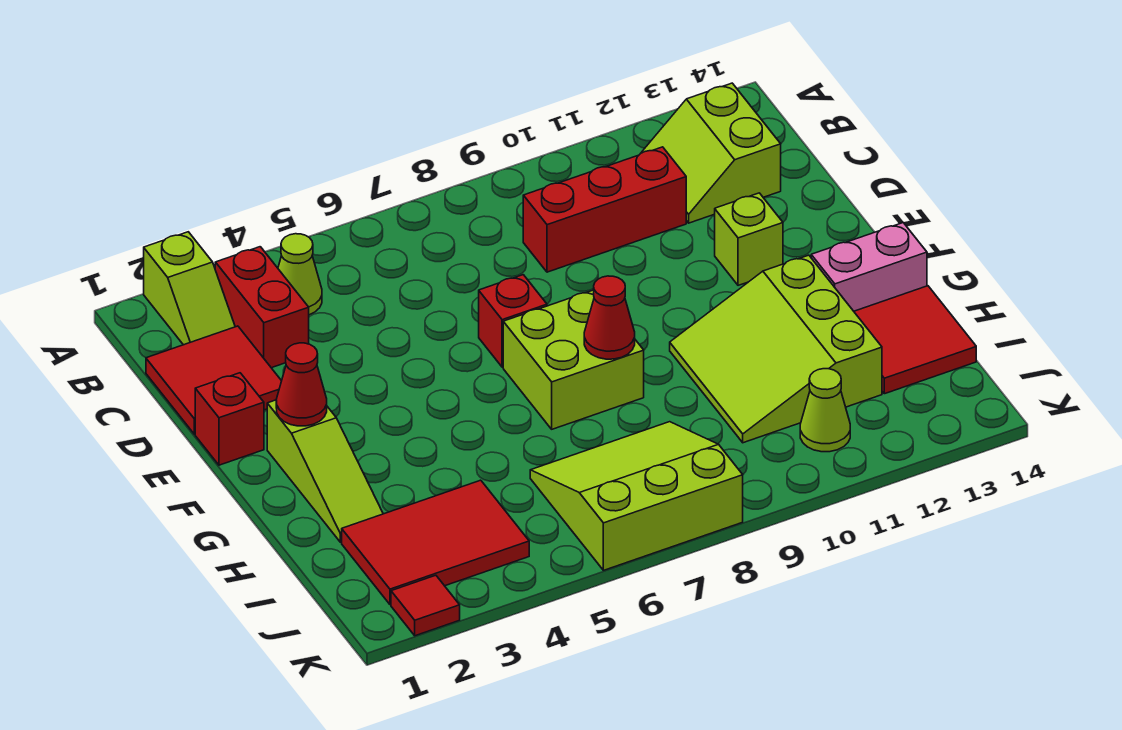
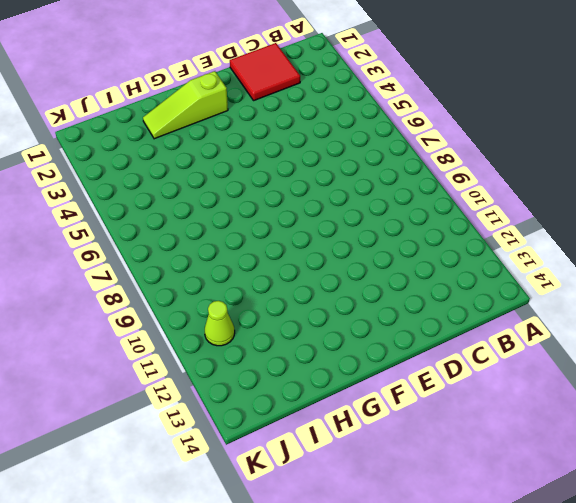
none -> lime slope A2:B2 level 1 top A
none -> red brick B3:C3 level 1
none -> lime cone B4 level 1

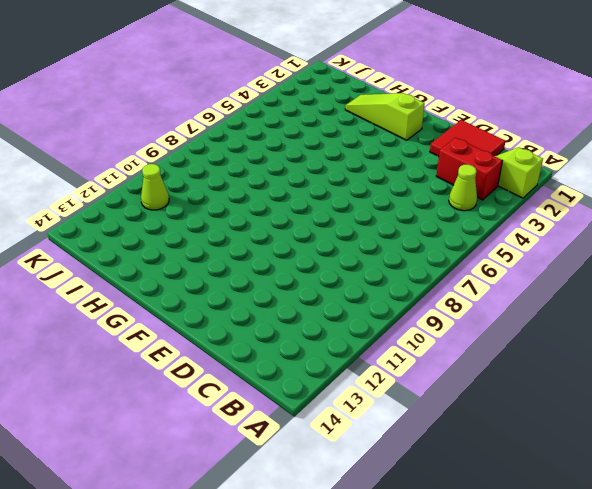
none -> lime slope B12:C13 level 1 top 13
none -> red brick C9:C11 level 1
none -> red brick E1 level 1

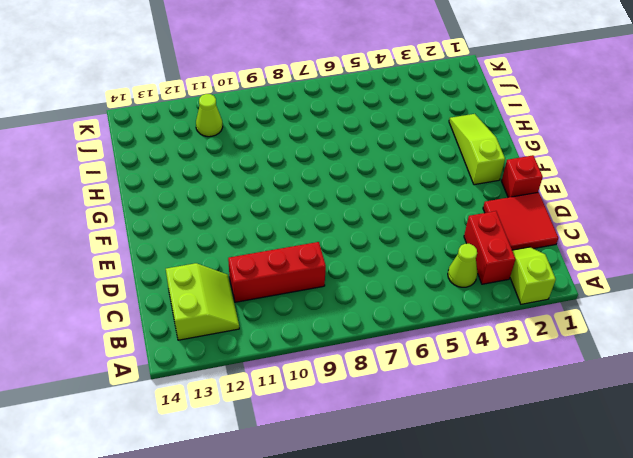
none -> red brick E7 level 1
none -> lime brick E12 level 1
none -> lime brick F7:G8 level 1

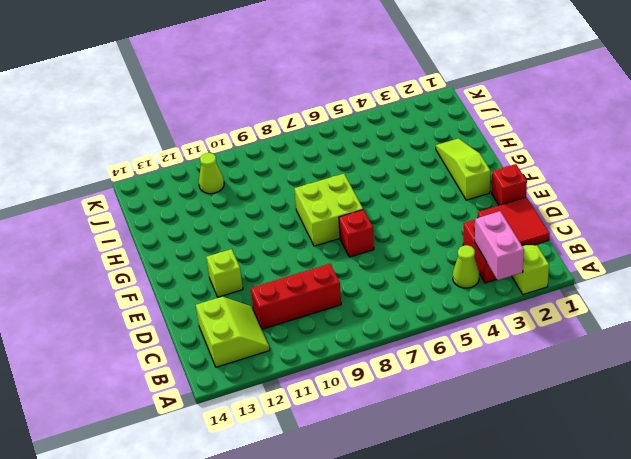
pink brick A3:B3 level 2 -> pink brick G13:G14 level 1
none -> lime slope G10:I12 level 1 top 12
none -> red tile H13:I14 level 1
none -> red tile I2:J4 level 1

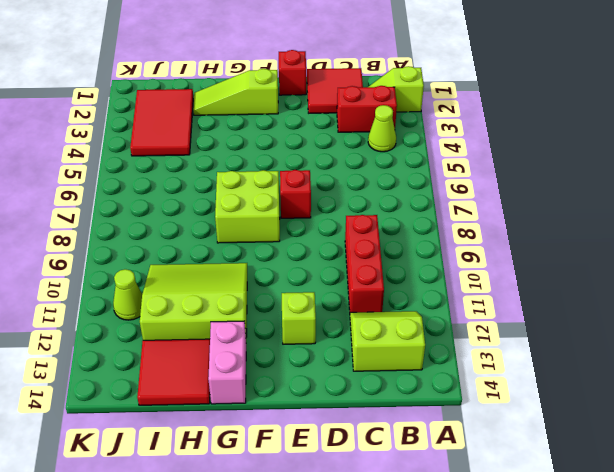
none -> lime slope I6:K8 level 1 top K
none -> red tile K2 level 1
none -> red cone F2 level 2

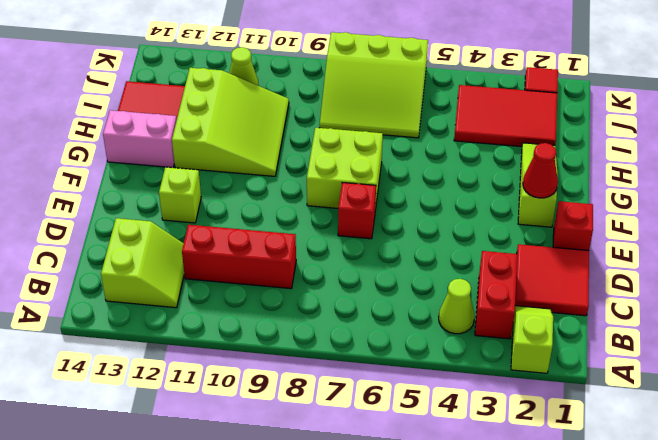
none -> red cone G8 level 2

